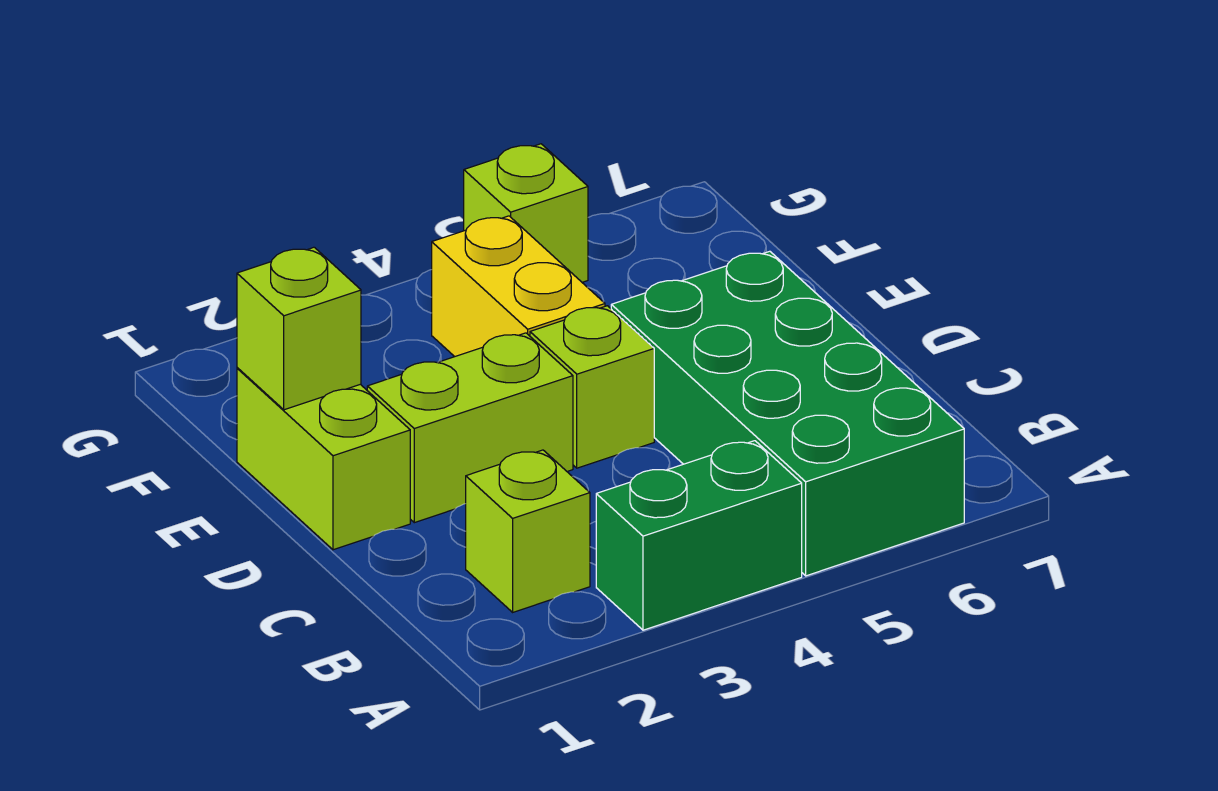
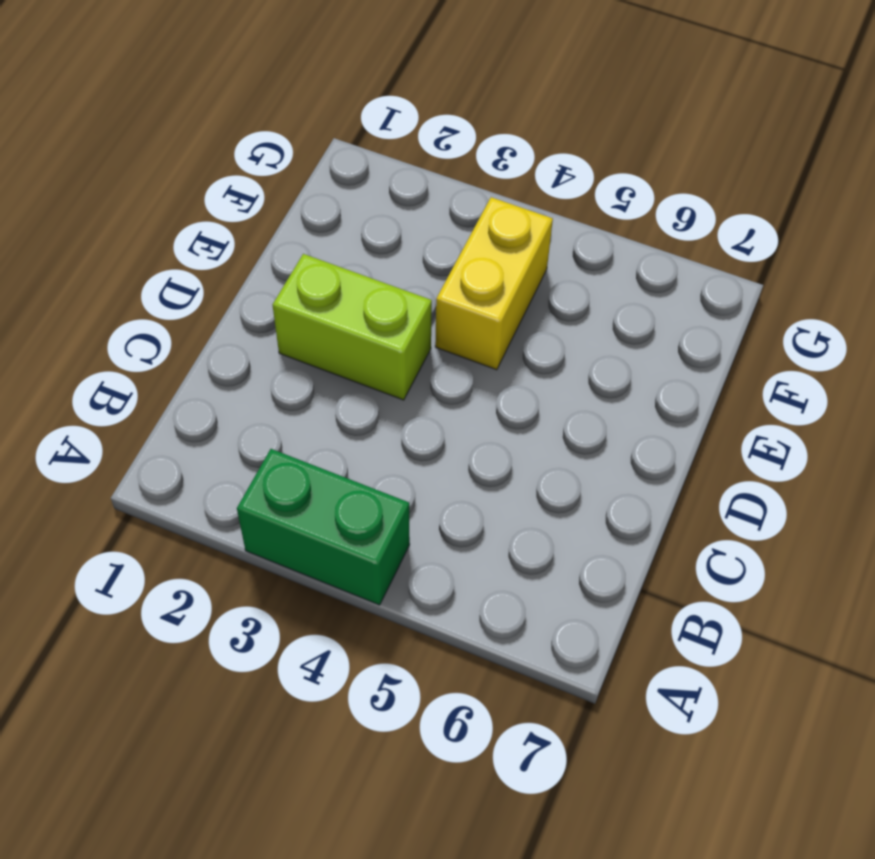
none -> green brick A5:D6 level 1
none -> lime brick B2 level 1

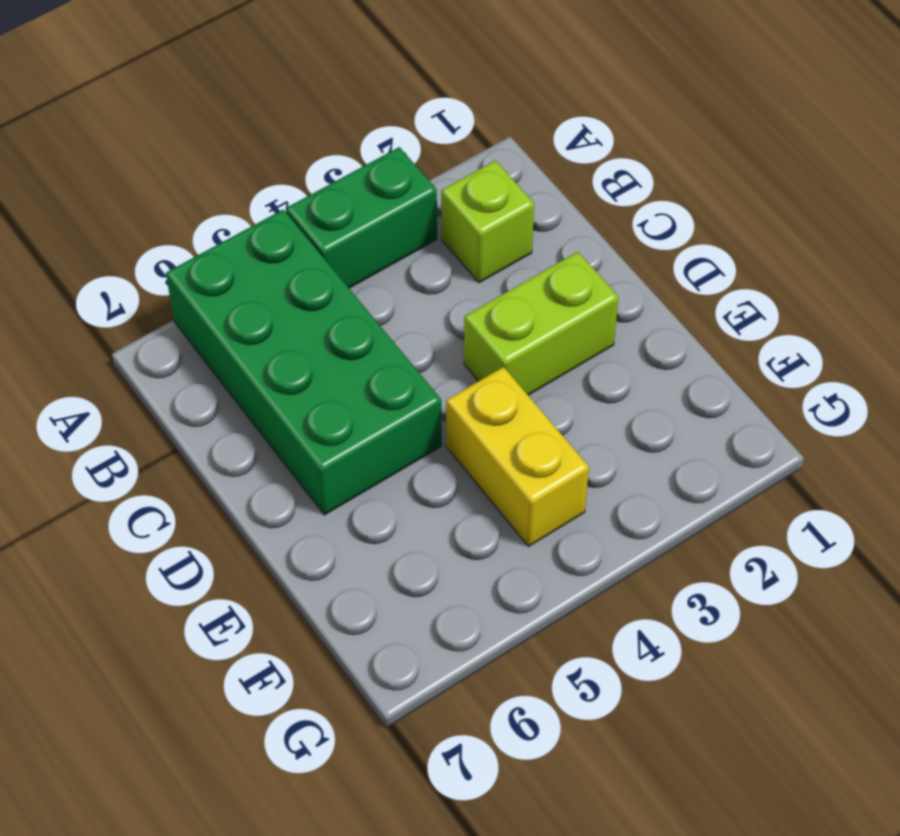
none -> lime brick D1:E1 level 1
none -> lime brick D4 level 1

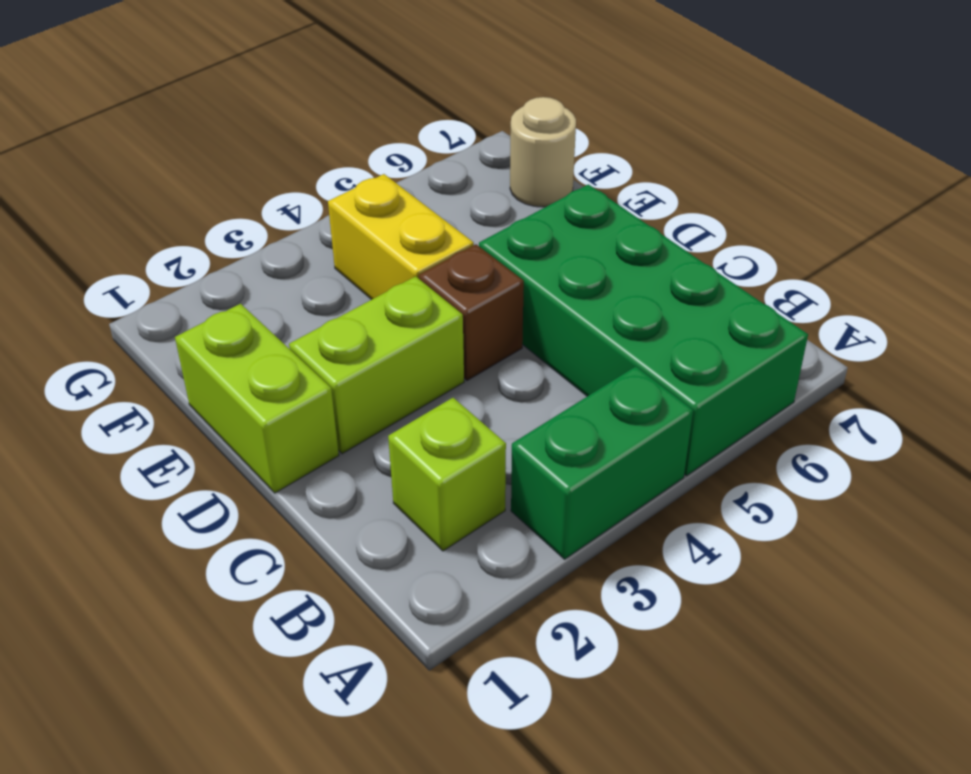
brown brick D4 level 1 -> lime brick D4 level 1
tan round brick F7 level 1 -> none
none -> lime brick G5 level 1
none -> lime brick E1 level 2

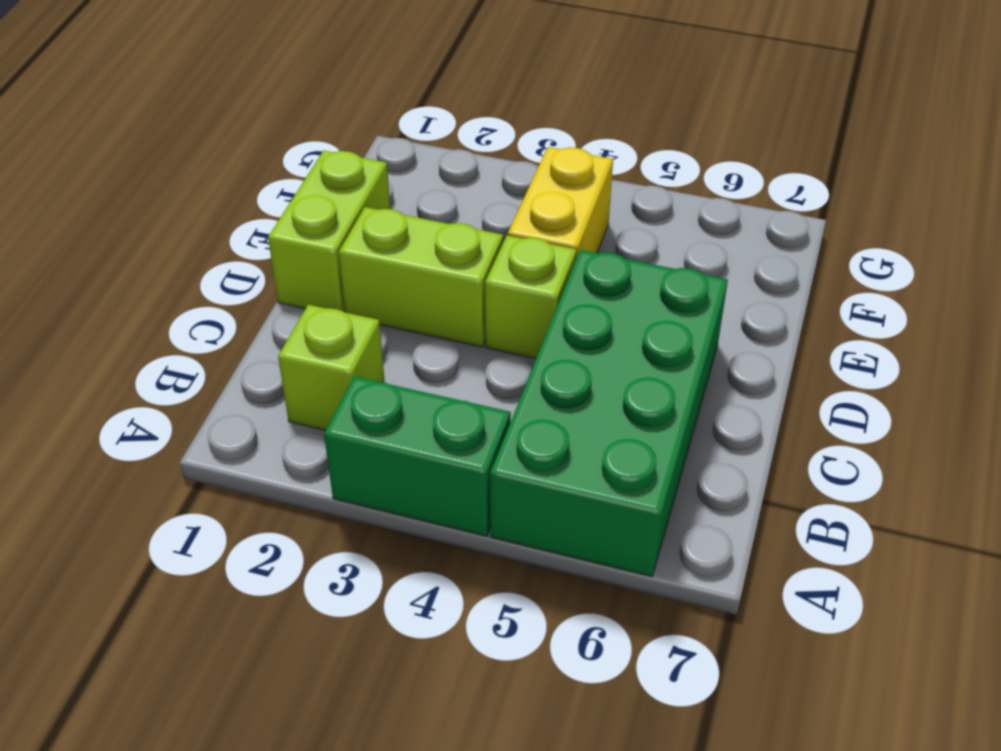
none -> lime brick G5 level 1
none -> lime brick E1 level 2

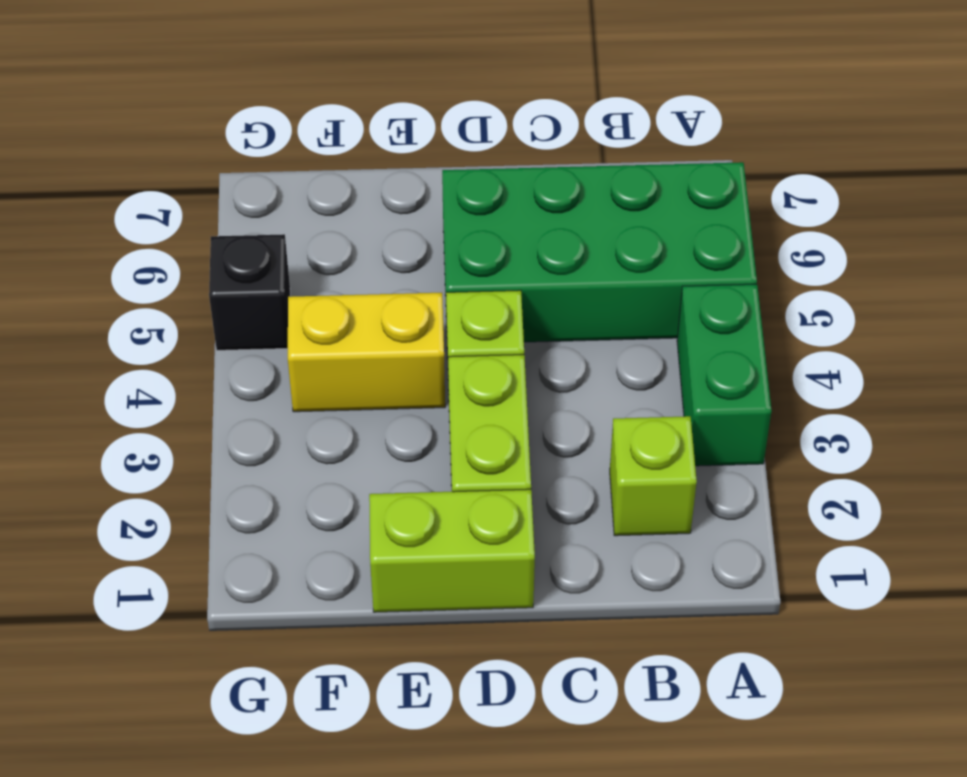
black brick G5 level 1 -> lime brick G5 level 1
none -> lime brick E1 level 2

